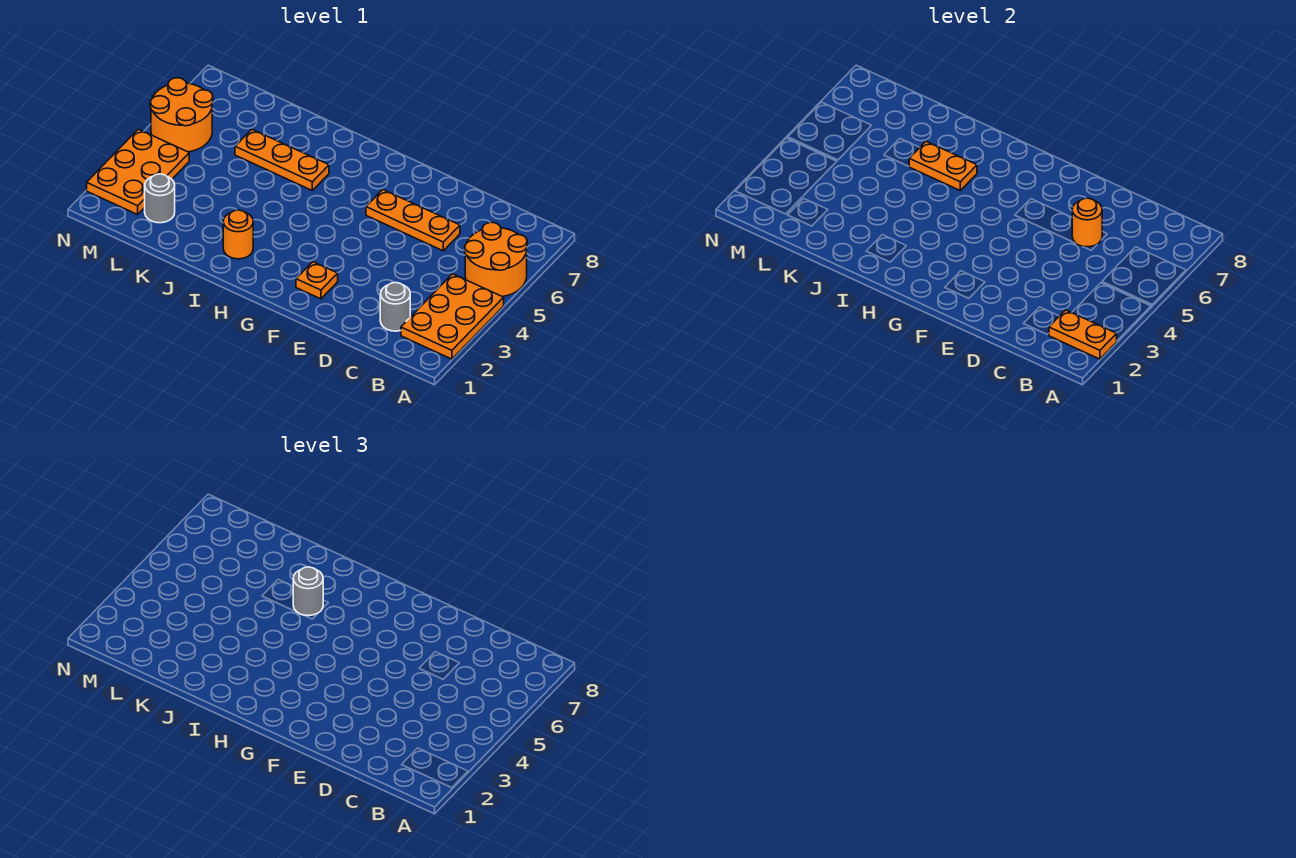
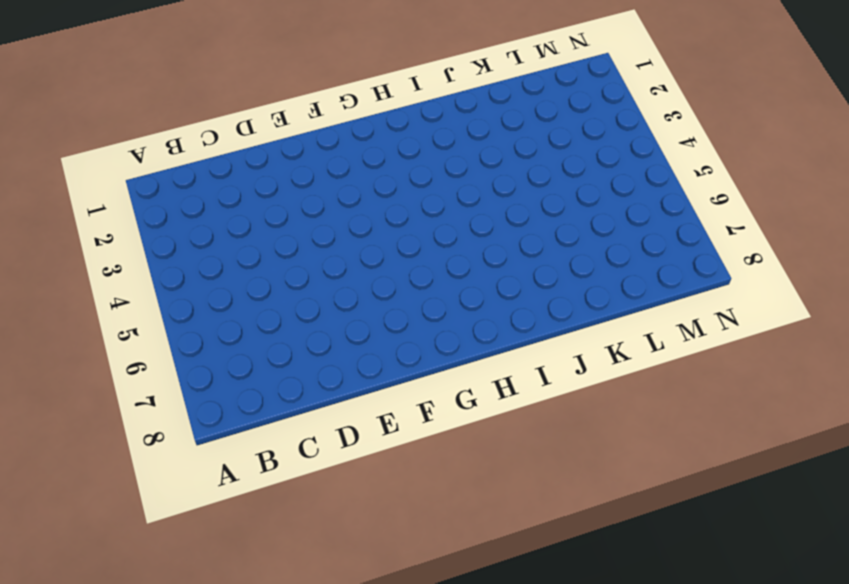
none -> orange plate A2:B4 level 1
none -> orange round brick A5:B6 level 1
none -> grey round brick C2 level 1

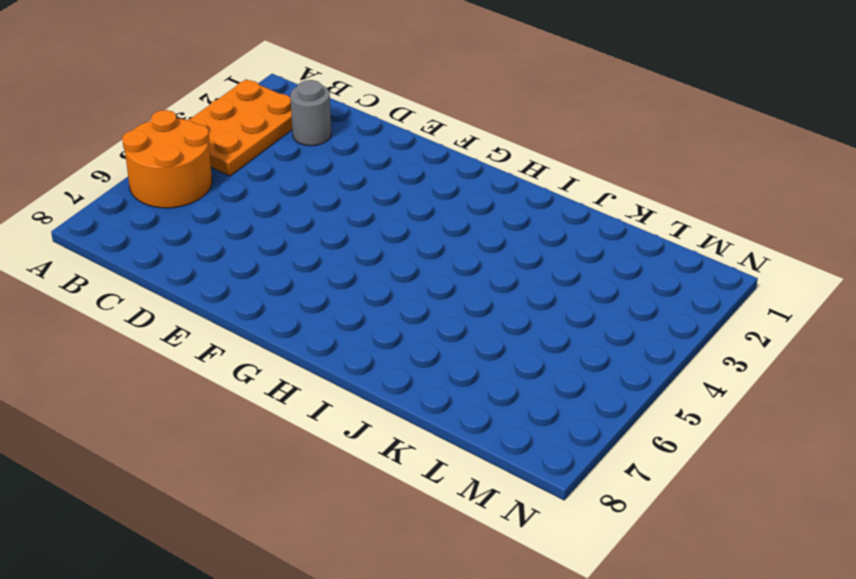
none -> orange plate D6:F6 level 1
none -> orange plate F2 level 1
none -> orange round brick I2 level 1

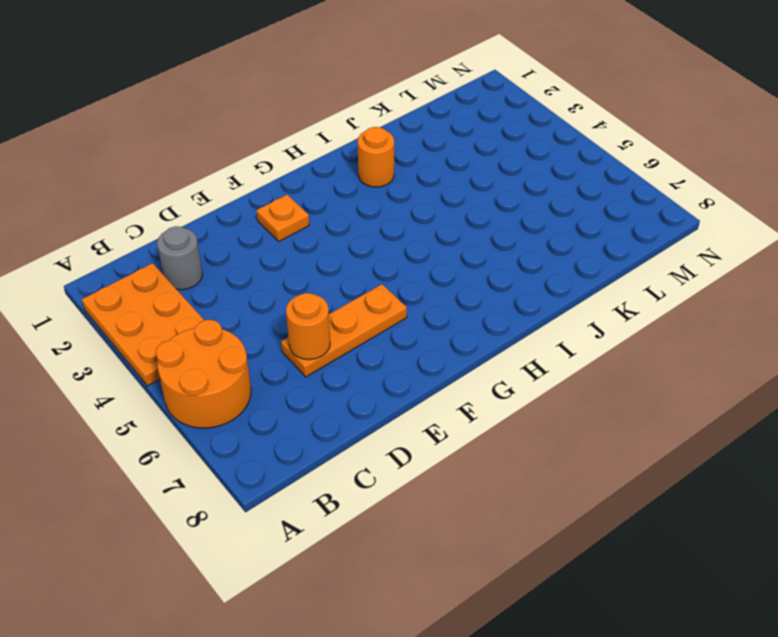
none -> orange plate I6:K6 level 1
none -> grey round brick L2 level 1
none -> orange plate M2:N4 level 1

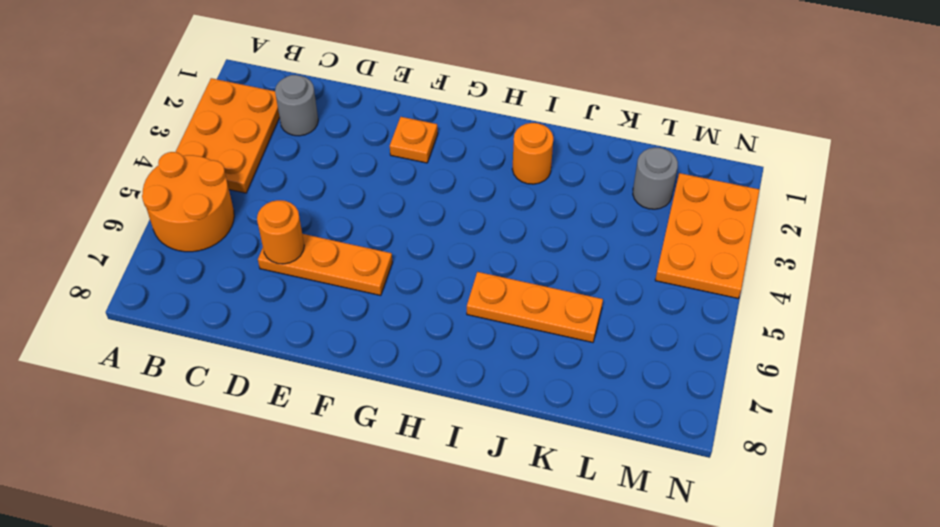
none -> orange round brick M5:N6 level 1
none -> orange plate A2:B2 level 2
none -> orange plate I6:J6 level 2

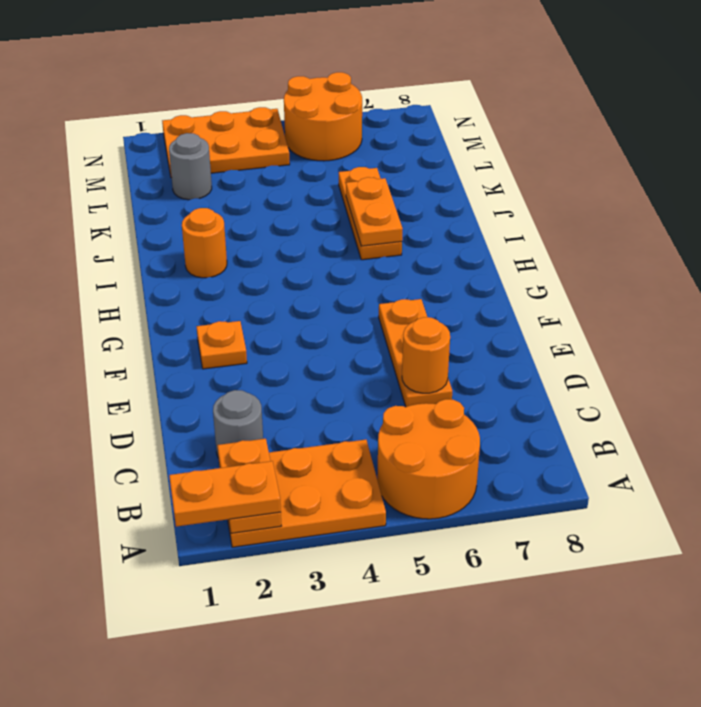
orange plate A1:A2 level 3 -> none
none -> grey round brick I6 level 3

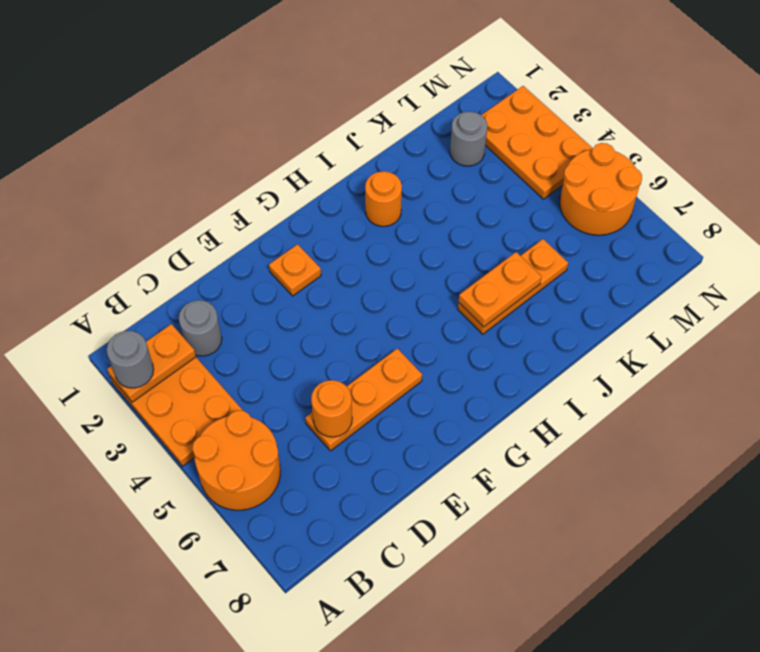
grey round brick A2 level 3 -> grey round brick I6 level 3

